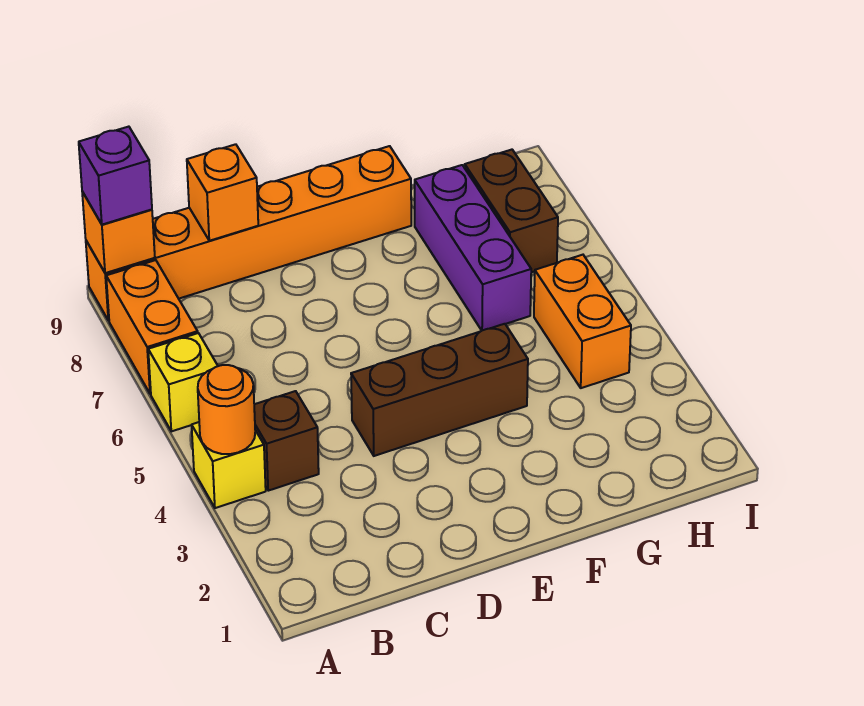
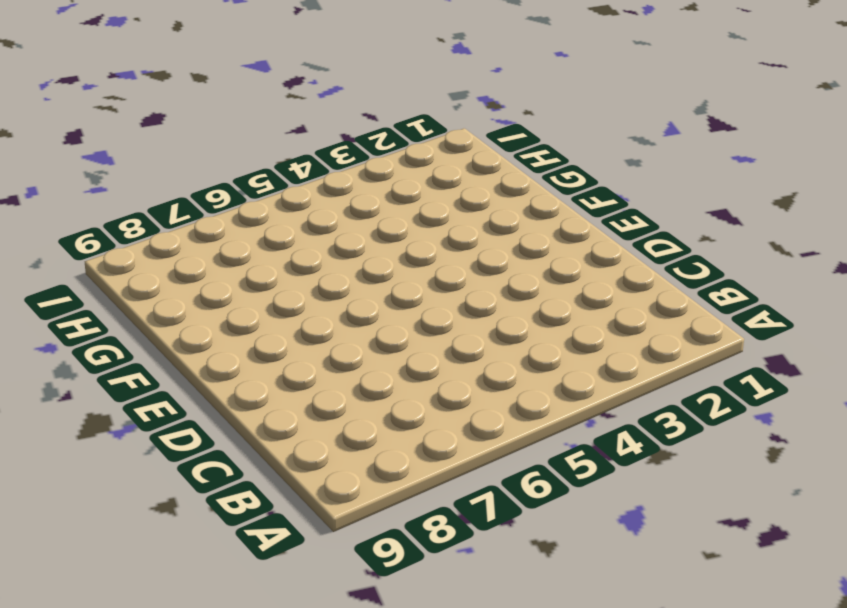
none -> yellow brick A4 level 1
none -> yellow brick A6 level 1
none -> orange brick A7:A8 level 1

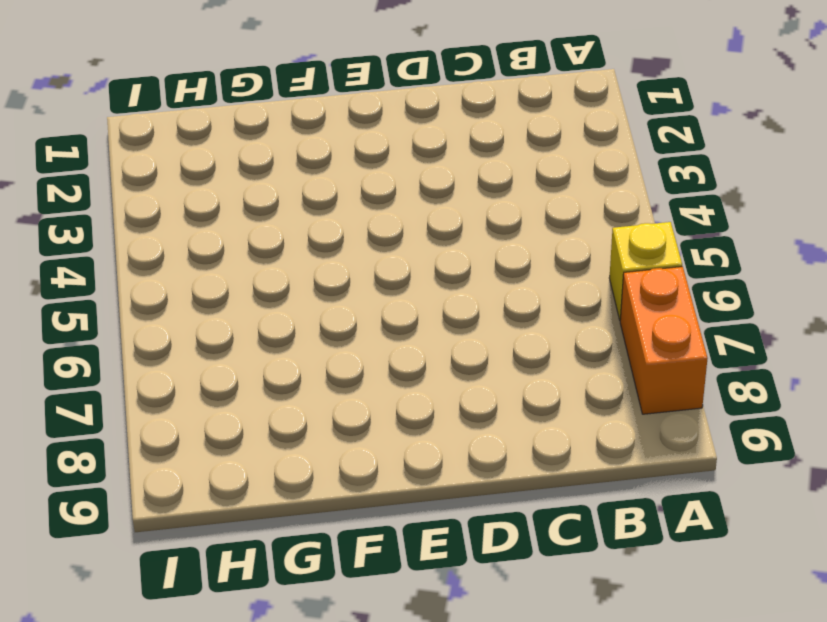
none -> yellow brick A4 level 1
none -> orange brick A9:F9 level 1
none -> brown brick B4 level 1

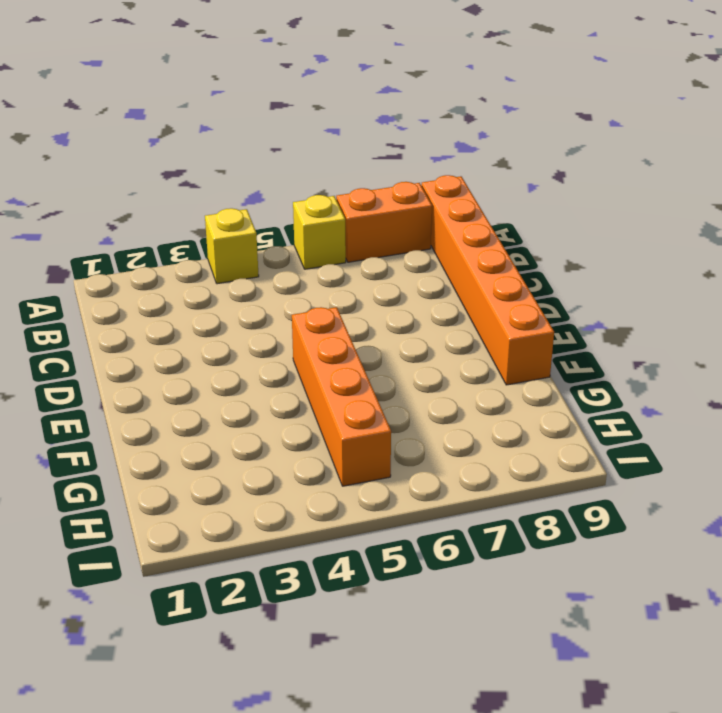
orange brick E5:H5 level 1 -> orange brick H4:H5 level 1
none -> brown brick B4 level 1
none -> brown brick D4:F4 level 1
none -> purple brick G6:G8 level 1

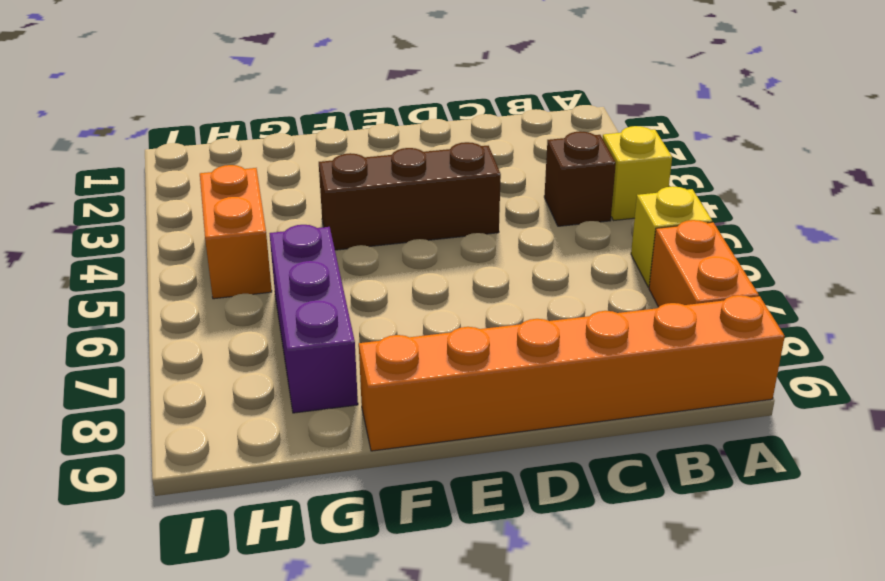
none -> brown brick H7:H8 level 1
none -> orange round brick A4 level 2
none -> orange brick A9 level 2

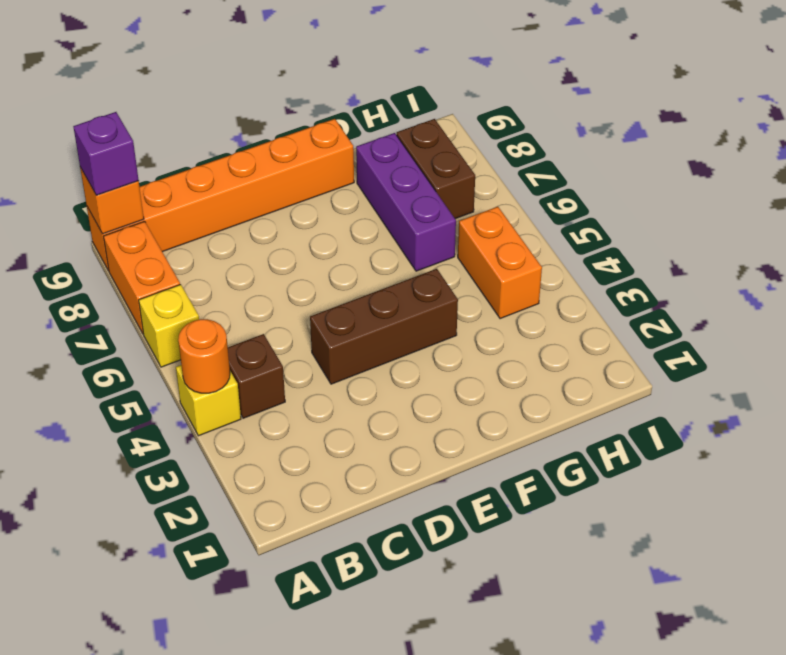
none -> orange brick C9 level 2

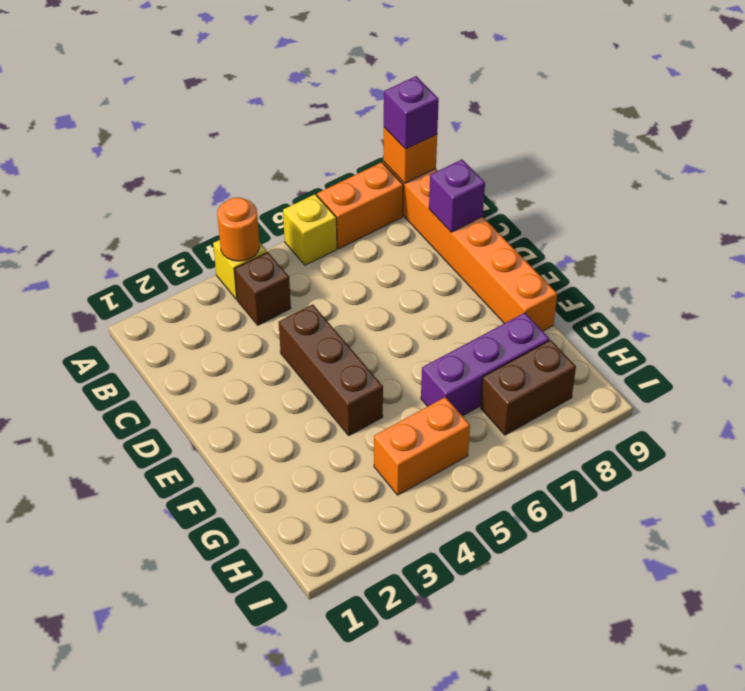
purple brick C9 level 2 -> orange brick C9 level 2

